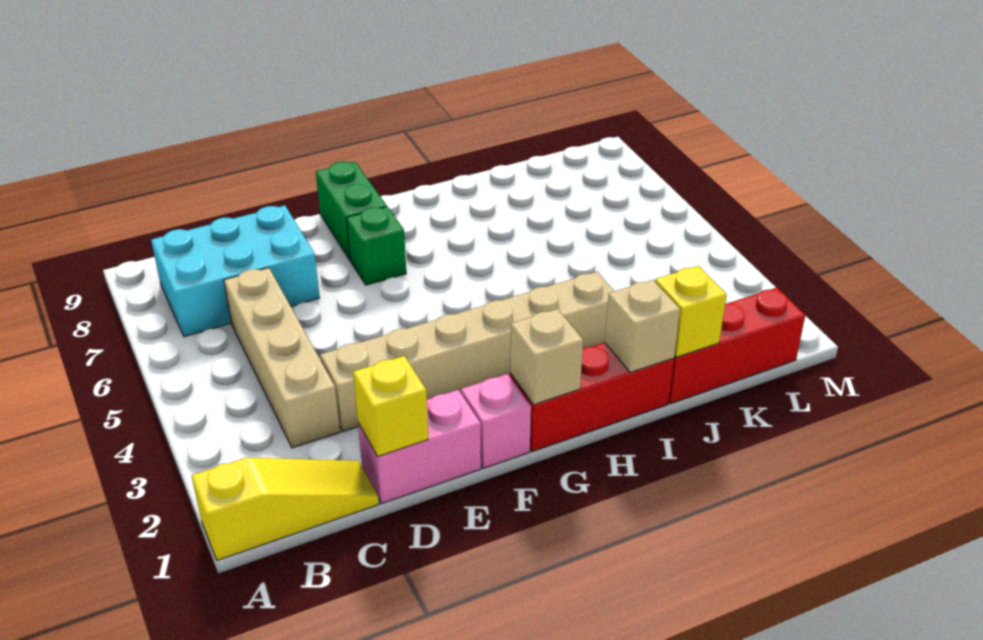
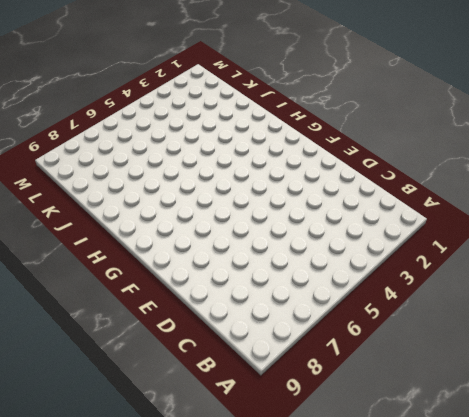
none -> yellow slope A1:C1 level 1 top A
none -> cyan brick B7:D8 level 1
none -> tan brick C3:C6 level 1

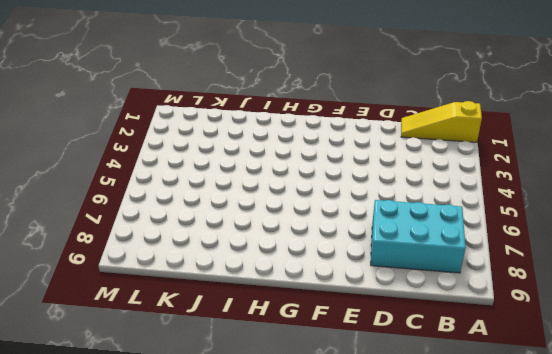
none -> tan brick C3:C6 level 1
none -> pink brick D1:E1 level 1
none -> tan brick D3:I3 level 1

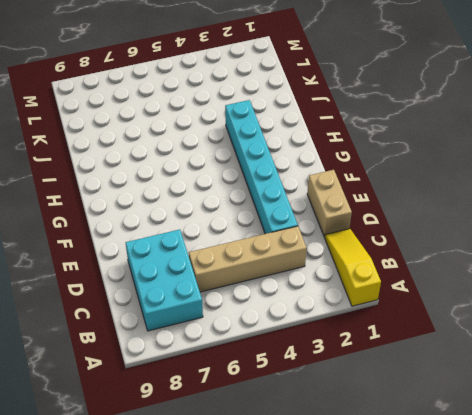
tan brick D1:E1 level 1 -> pink brick D1:E1 level 1
cyan brick D3:I3 level 1 -> tan brick D3:I3 level 1
none -> pink brick F1 level 1
none -> green brick F7 level 1
none -> green brick F8:F9 level 1

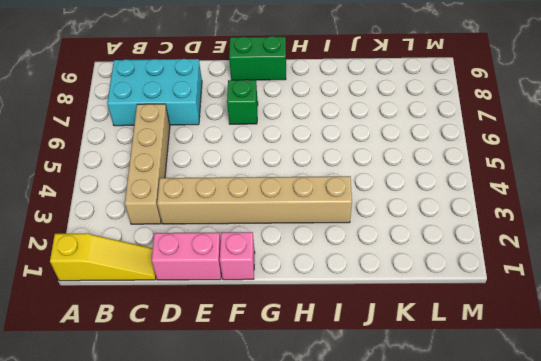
green brick F9:G9 level 1 -> green brick F8:F9 level 1
none -> red brick G1:I1 level 1
none -> red brick J1:L1 level 1
none -> yellow brick D1 level 2

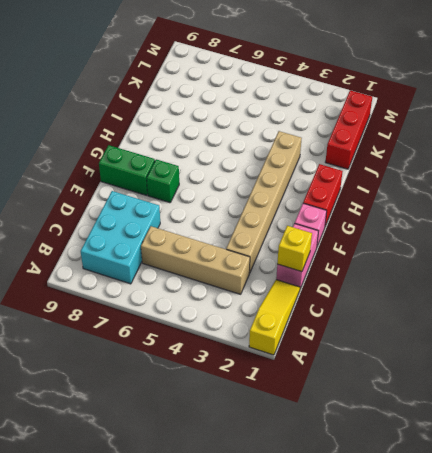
red brick G1:H1 level 1 -> red brick G1:I1 level 1
none -> tan brick G1 level 2
none -> tan brick I1 level 2
none -> yellow brick J1 level 2

